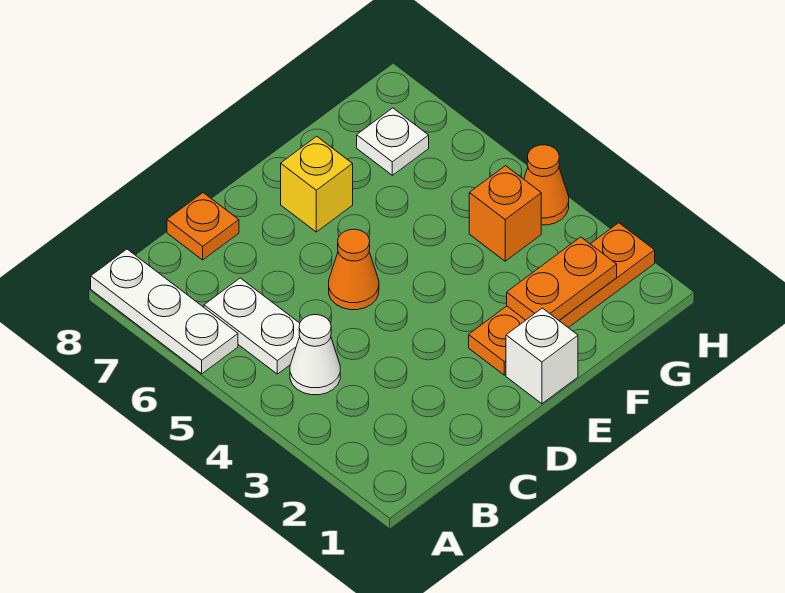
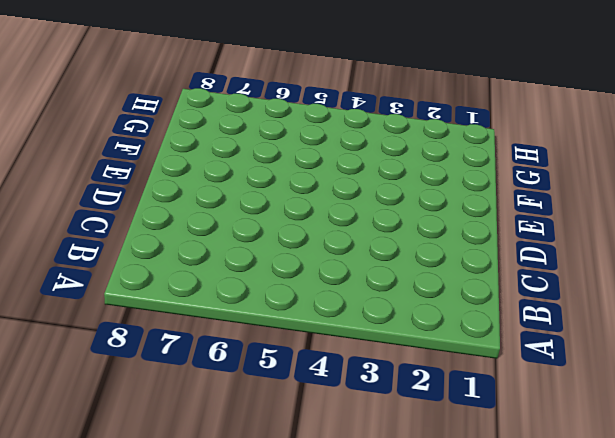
none -> white plate A6:A8 level 1
none -> white cone B4 level 1
none -> white plate B5:B6 level 1

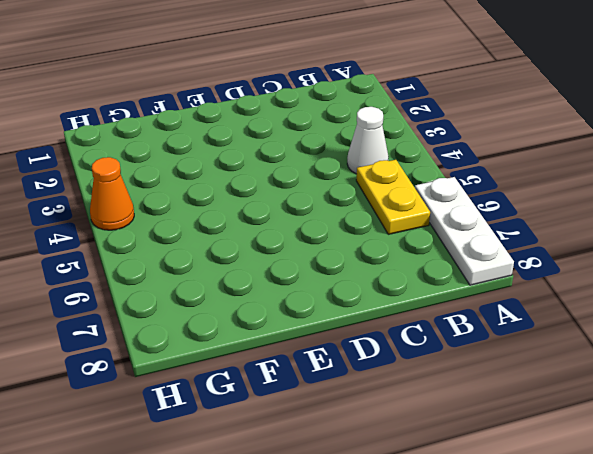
yellow plate B5:B6 level 1 -> white plate B5:B6 level 1
none -> orange plate C8 level 1
none -> orange cone D5 level 1
none -> white brick E1 level 1

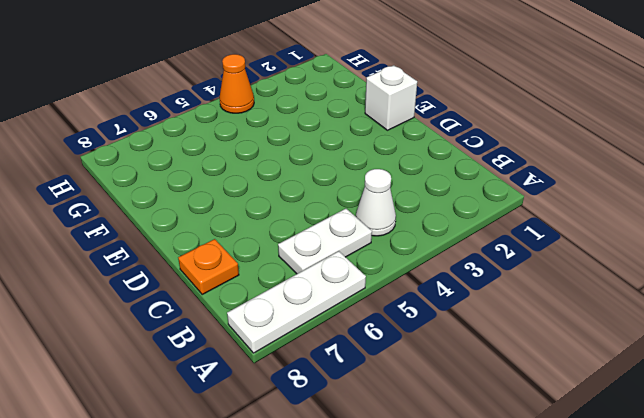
none -> orange cone D5 level 1
none -> orange plate E2:H2 level 1
none -> yellow brick E7 level 1

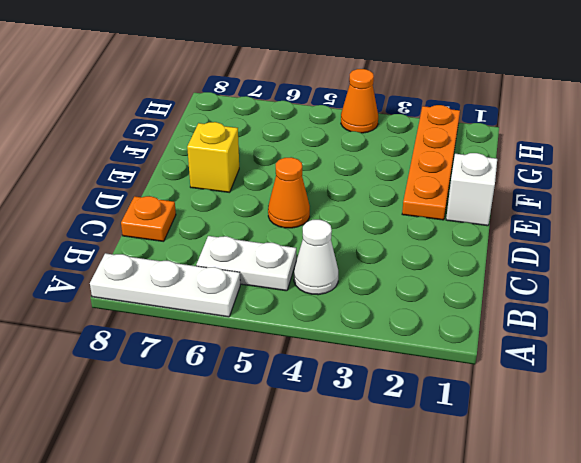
none -> orange brick G4 level 1
none -> white plate G7 level 1
none -> orange plate F2:G2 level 2

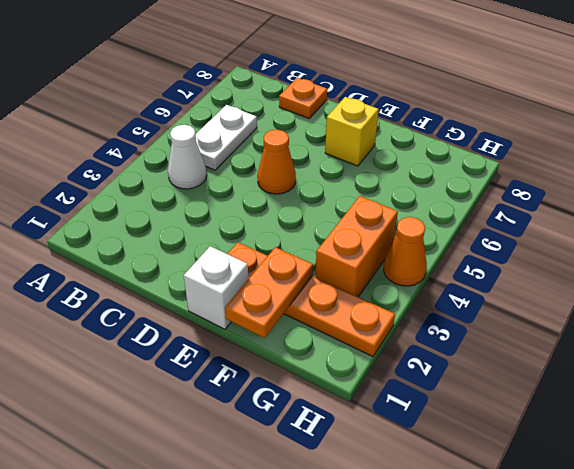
orange plate F1:F2 level 2 -> orange plate F2:G2 level 2
orange brick G3:G4 level 1 -> orange brick G4 level 1
none -> white plate A6:A8 level 1
none -> white plate G7 level 1

